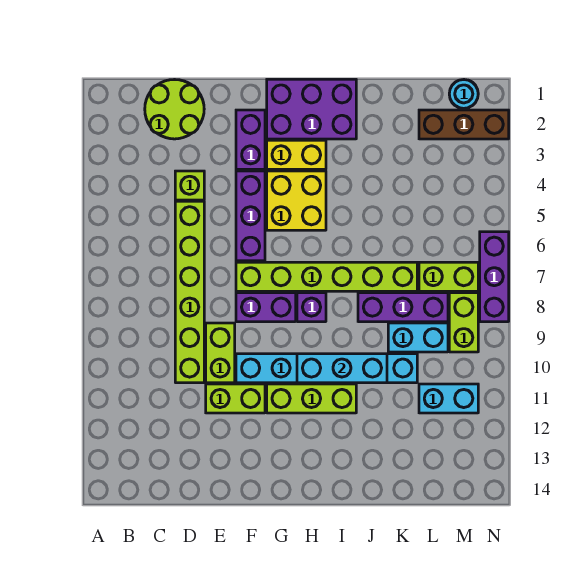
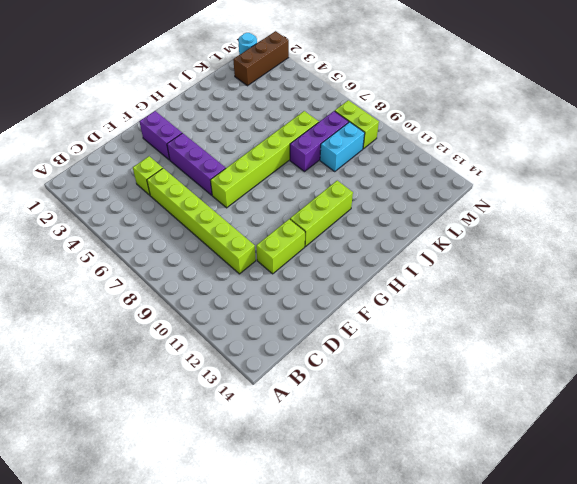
none -> lime round brick C1:D2 level 1
none -> lime brick E9:E10 level 1
none -> purple brick F8:G8 level 1

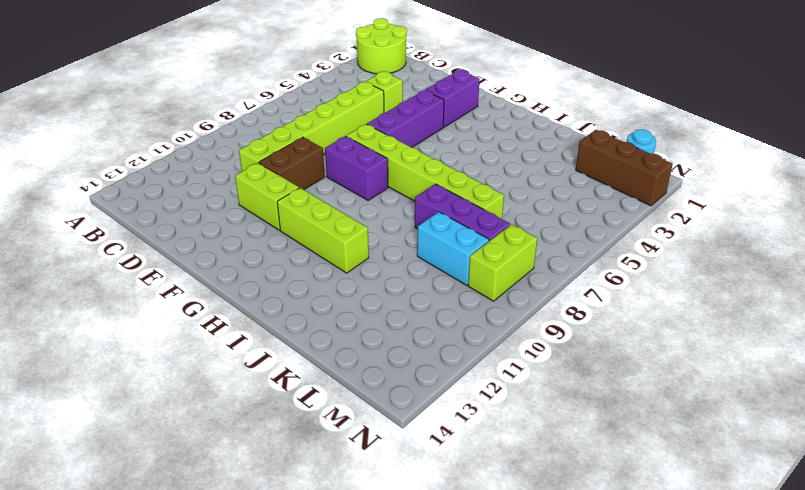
lime round brick A1:B2 level 1 -> lime round brick C1:D2 level 1
brown brick E9:E10 level 1 -> lime brick E9:E10 level 1
none -> cyan brick F10:K10 level 1
none -> purple brick G1:I2 level 1
none -> yellow brick G3:H3 level 1

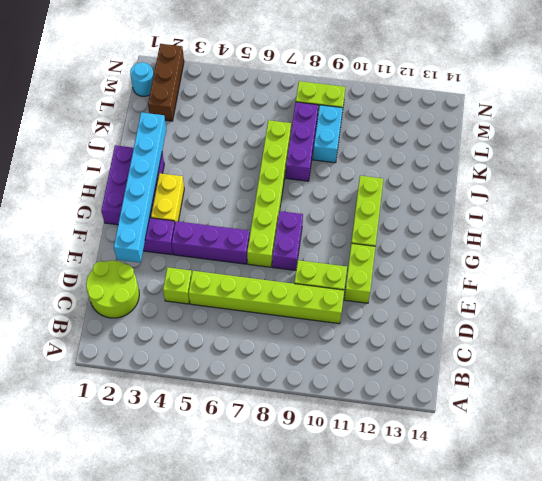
cyan brick E2:J2 level 2 -> cyan brick F10:K10 level 1
none -> yellow brick G4:H5 level 1
none -> purple brick H8 level 1
none -> lime brick L7:M7 level 1

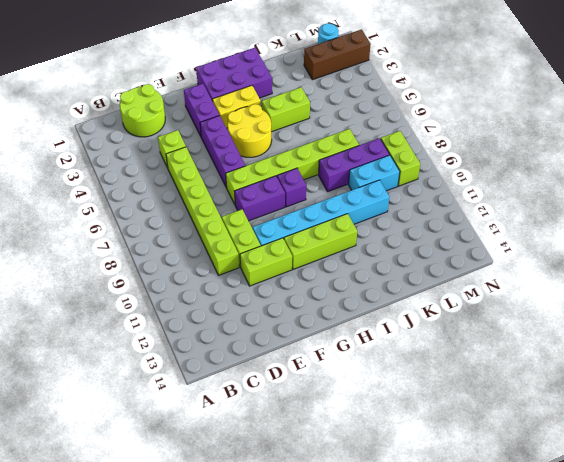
yellow round brick G4:H5 level 1 -> yellow brick G4:H5 level 1
lime brick I4:J4 level 1 -> lime brick L7:M7 level 1
none -> cyan brick L11:M11 level 1
none -> purple brick N6:N8 level 1
none -> cyan brick H10:J10 level 2

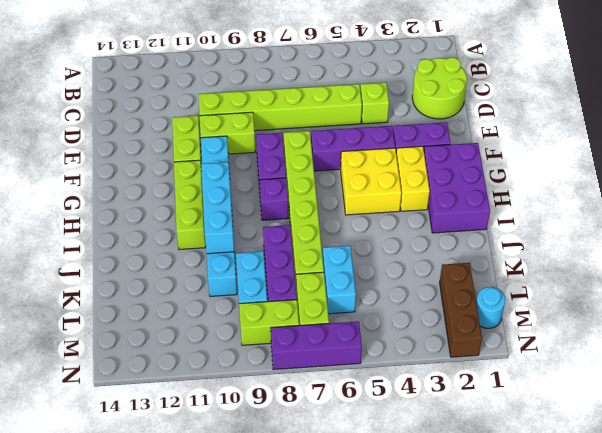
cyan brick K6:L6 level 1 -> cyan brick L11:M11 level 1

